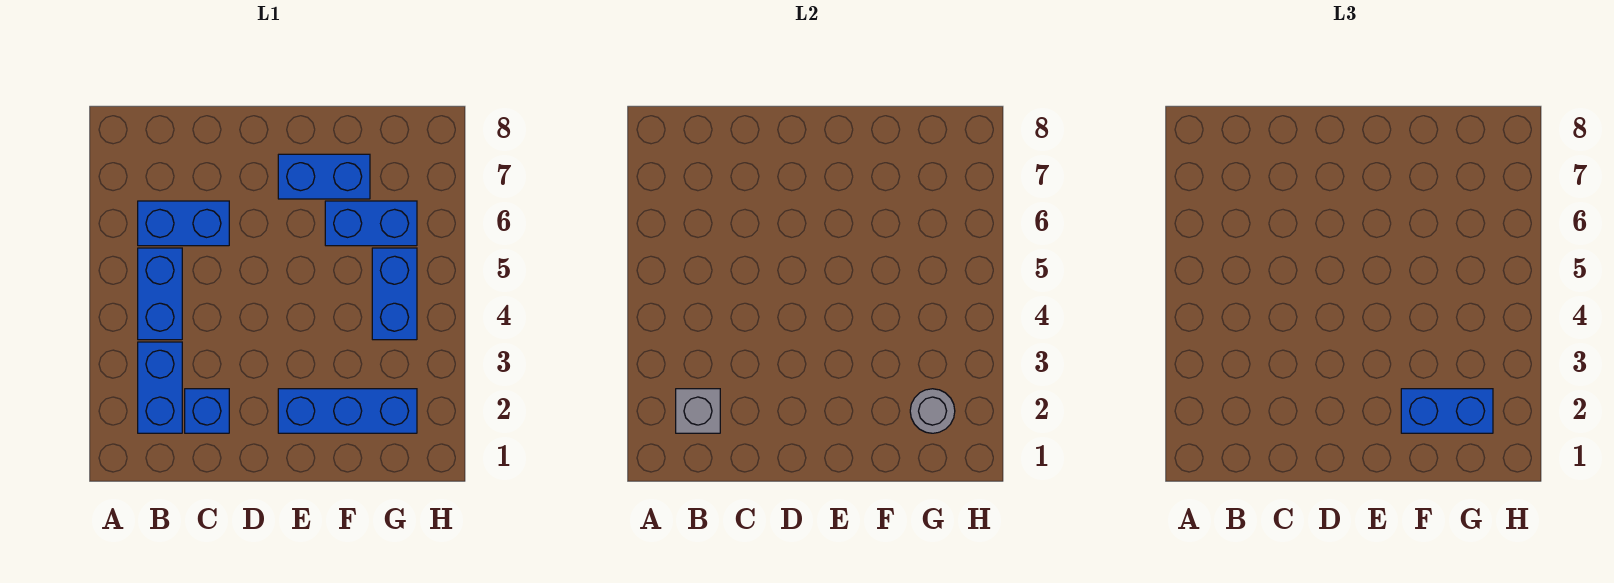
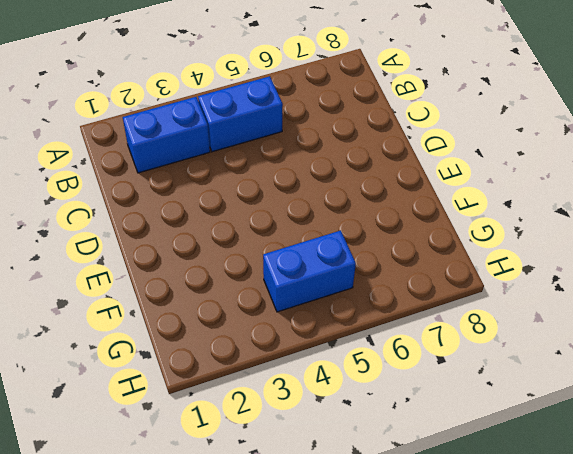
none -> blue brick B6:C6 level 1
none -> blue brick C2 level 1

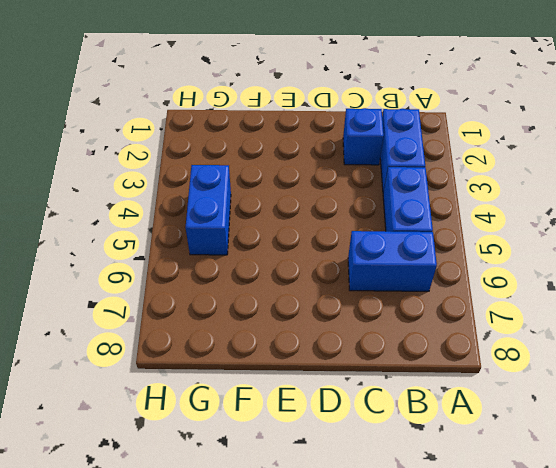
none -> blue brick E2:G2 level 1
none -> blue brick E7:F7 level 1

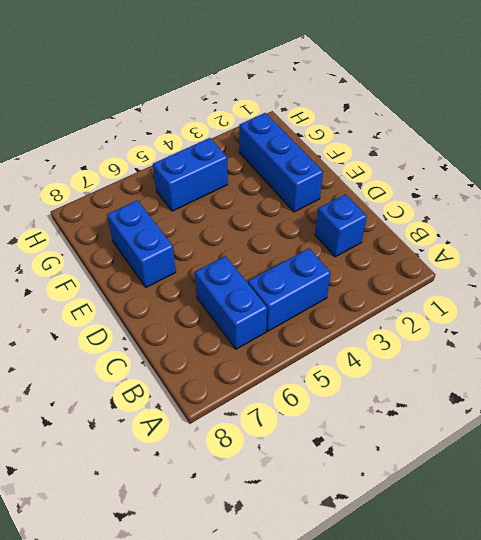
none -> blue brick B2:B3 level 1
none -> blue brick F6:G6 level 1

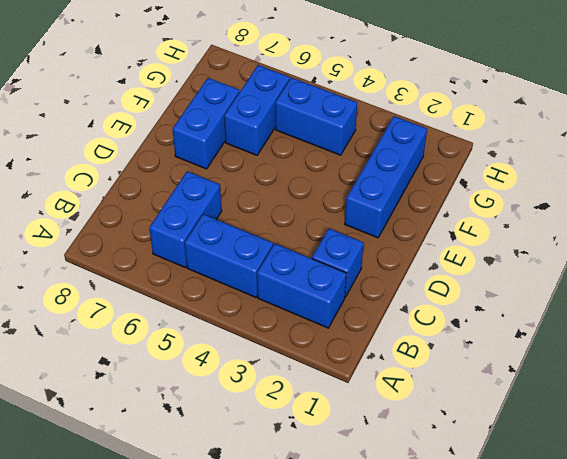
none -> grey brick B2 level 2
none -> grey round brick G2 level 2

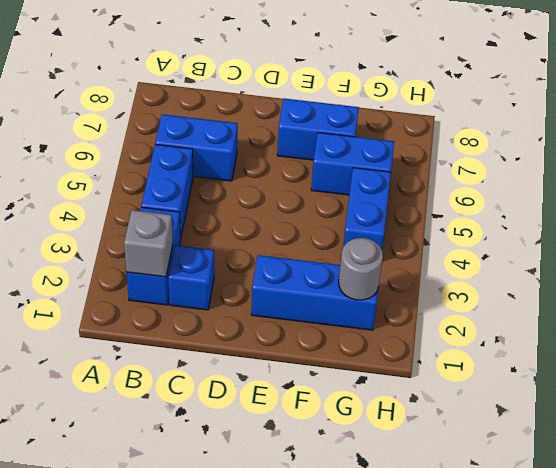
none -> blue brick F2:G2 level 3

